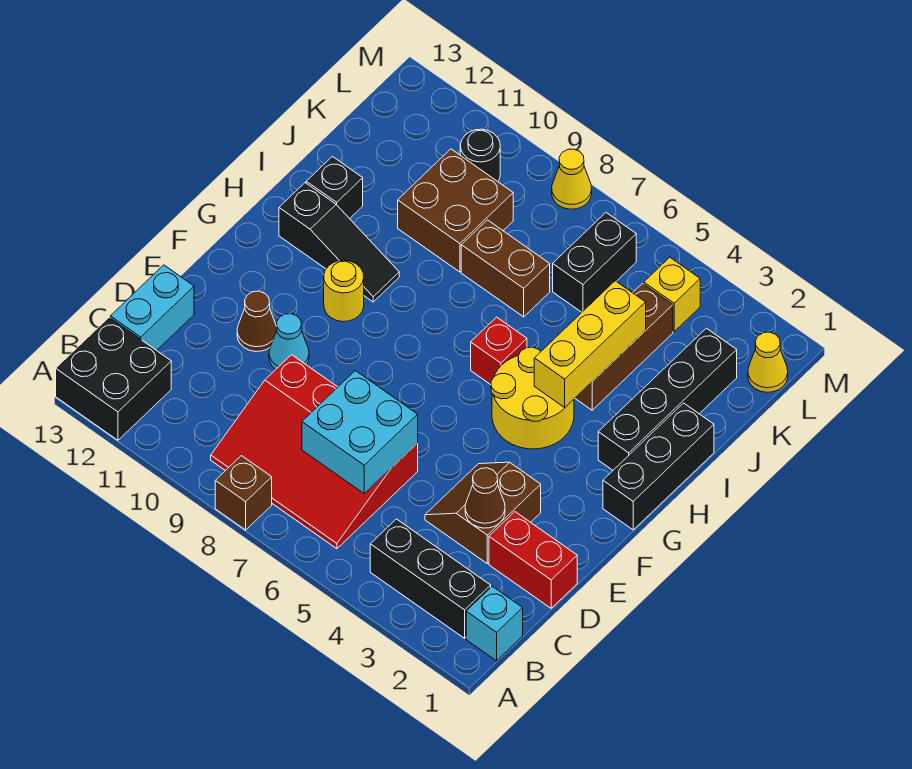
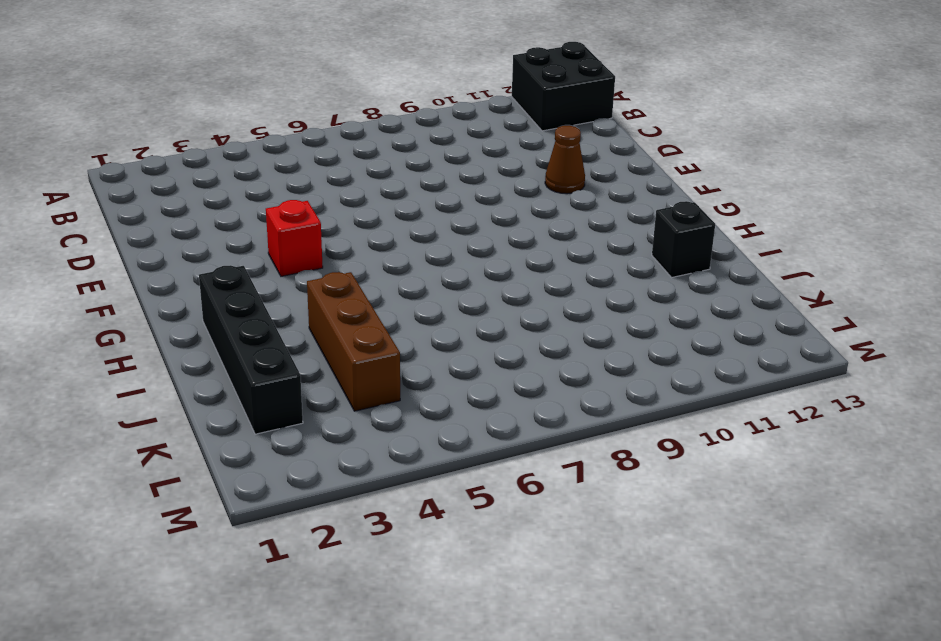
red brick F4 level 1 -> red brick H6 level 1
none -> brown brick A8 level 1
none -> cyan brick B1 level 1
none -> black brick B2:B4 level 1

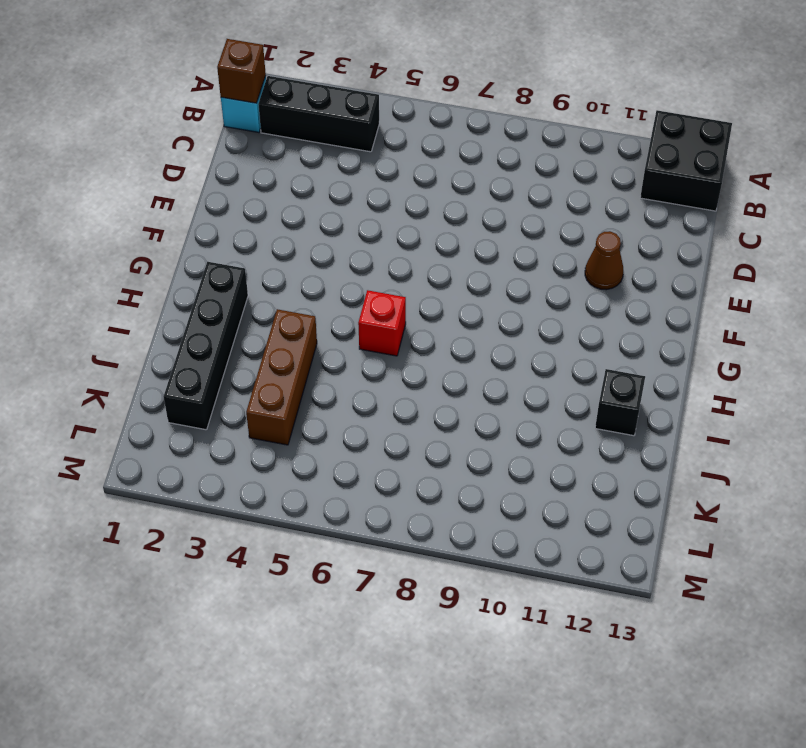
brown brick B1 level 2 -> brown brick A8 level 1
none -> red slope B6:D9 level 1 top D
none -> cyan brick C13:D13 level 1
none -> red brick D1:D2 level 1

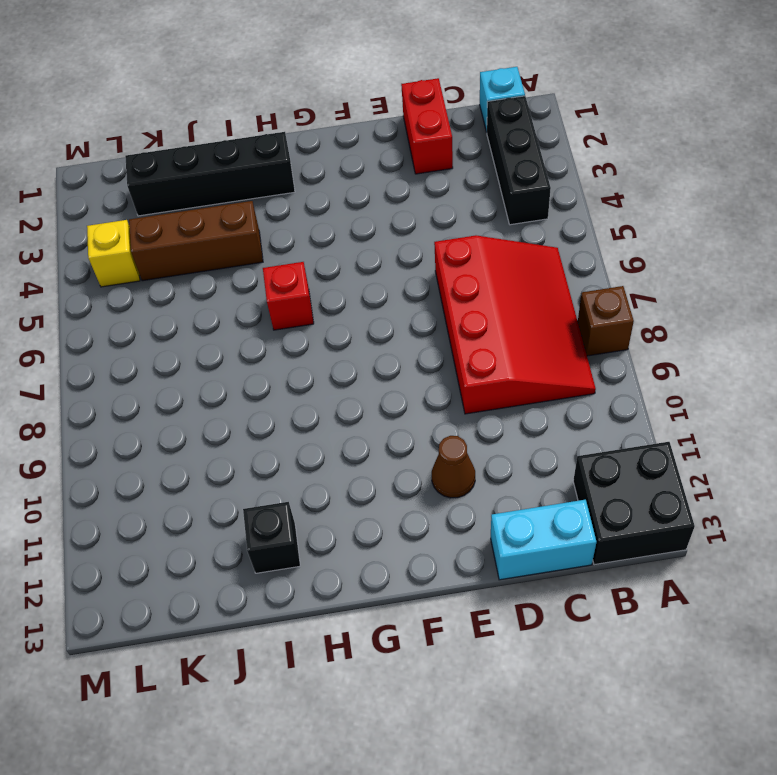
none -> brown slope D3:E4 level 1 top 3
none -> cyan cone E10 level 1
none -> black brick G1:I1 level 1

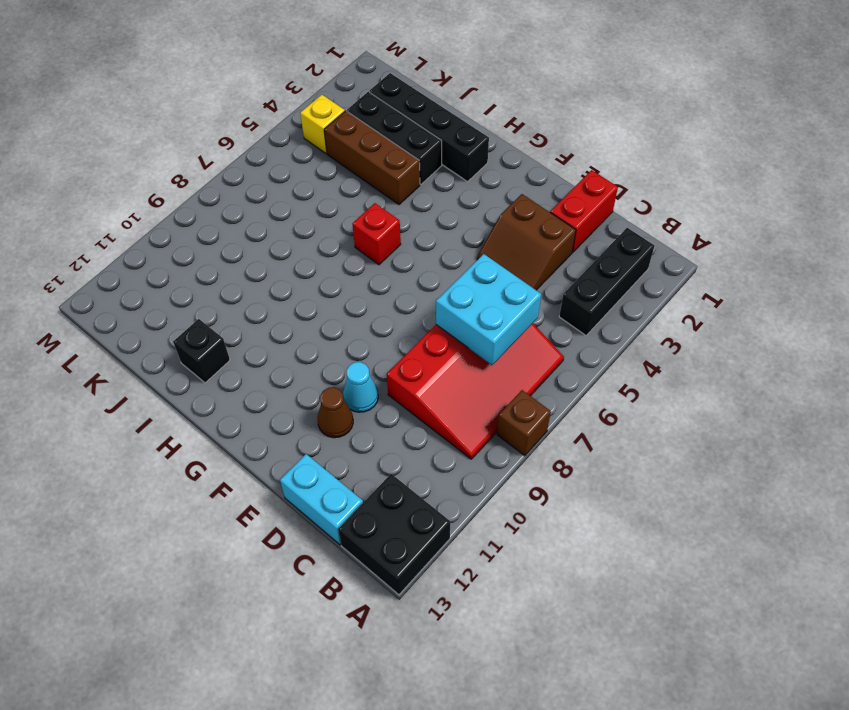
black brick I3:K3 level 1 -> black brick G1:I1 level 1
none -> cyan brick B1 level 1
none -> yellow round brick G4:H5 level 1
none -> yellow round brick G10 level 1

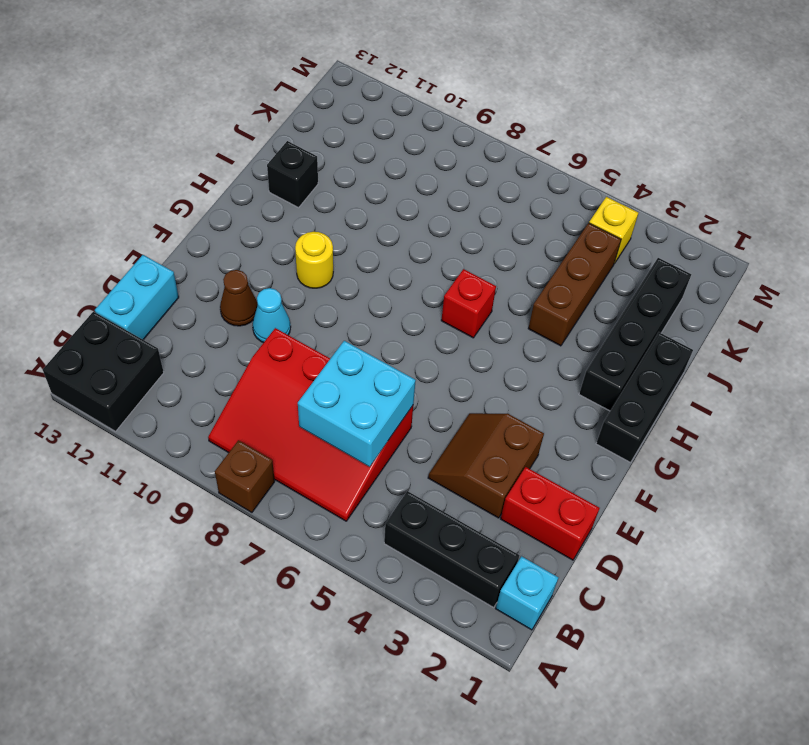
none -> yellow round brick G4:H5 level 1
none -> black slope H10:H12 level 1 top 12
none -> brown brick J7:J8 level 1

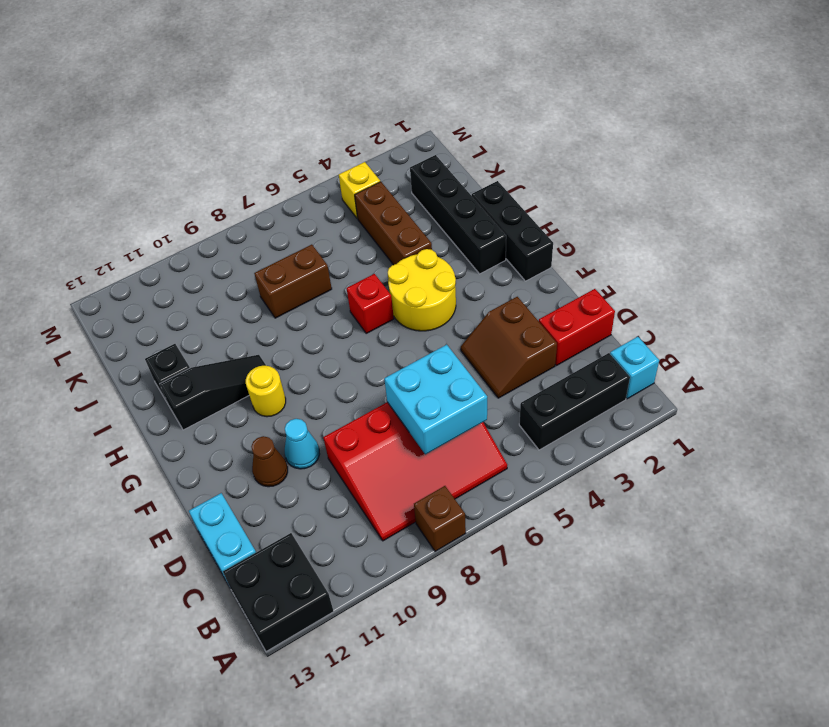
none -> brown brick J9:K10 level 1
none -> black brick K6:L6 level 1
none -> yellow cone L1 level 1

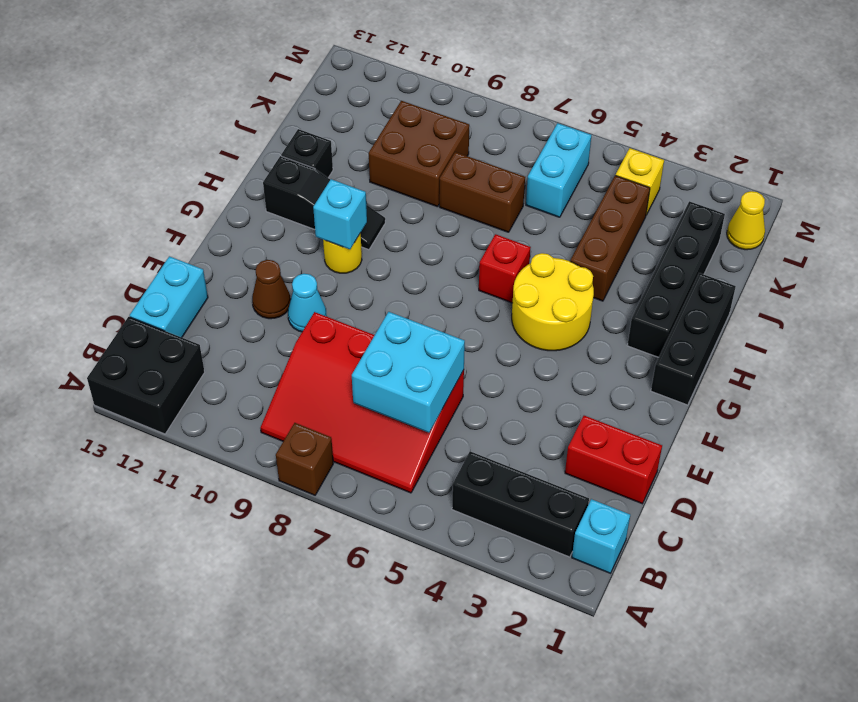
cyan brick G10 level 2 -> none
cyan brick K6:L6 level 1 -> black brick K6:L6 level 1
none -> brown slope D3:E4 level 1 top 3
none -> black round brick L10 level 1
none -> yellow cone M8 level 1

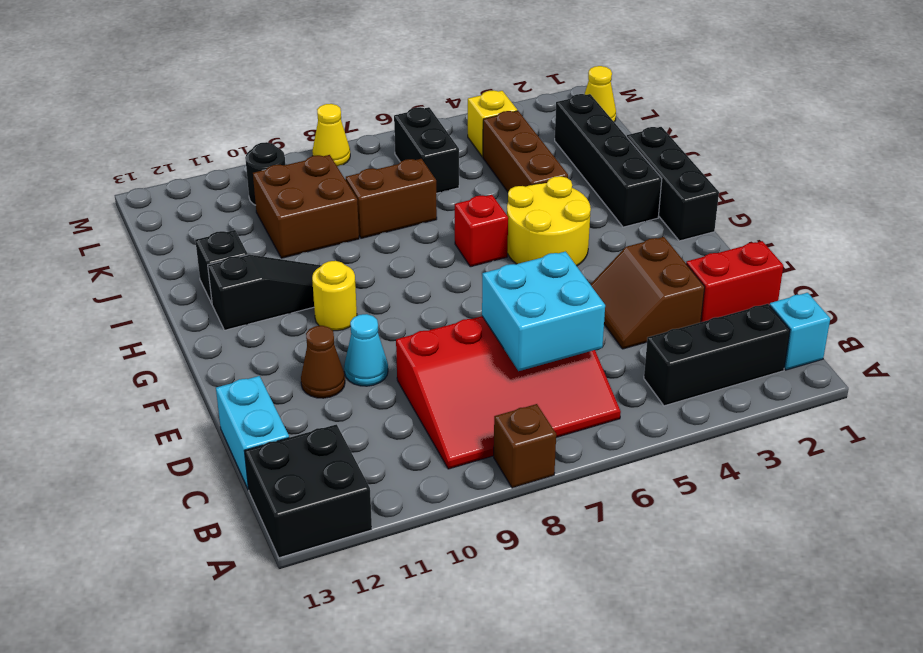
none -> brown cone D3 level 2
none -> yellow brick H4:J4 level 2

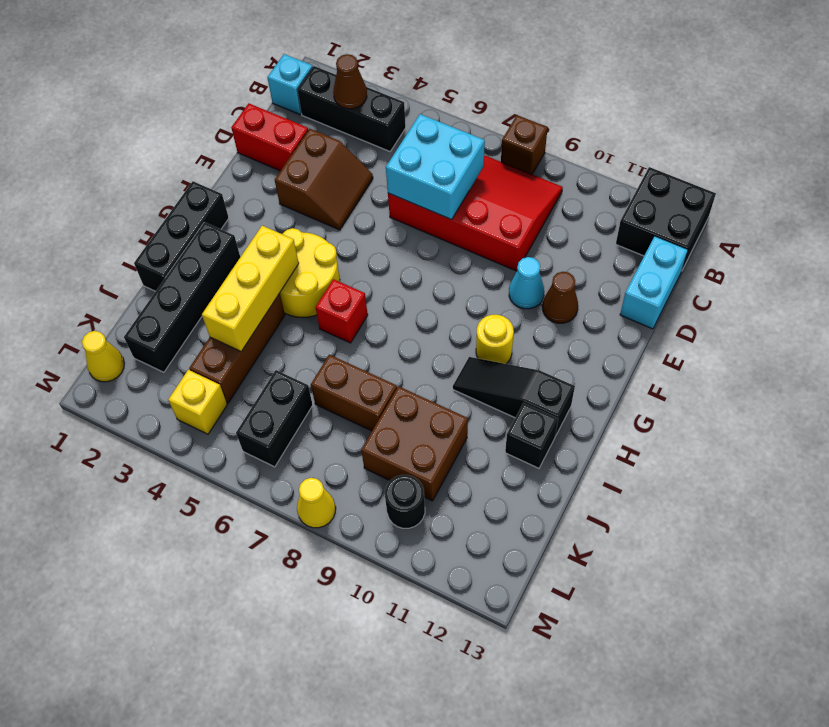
brown cone B3 level 2 -> brown cone D3 level 2

